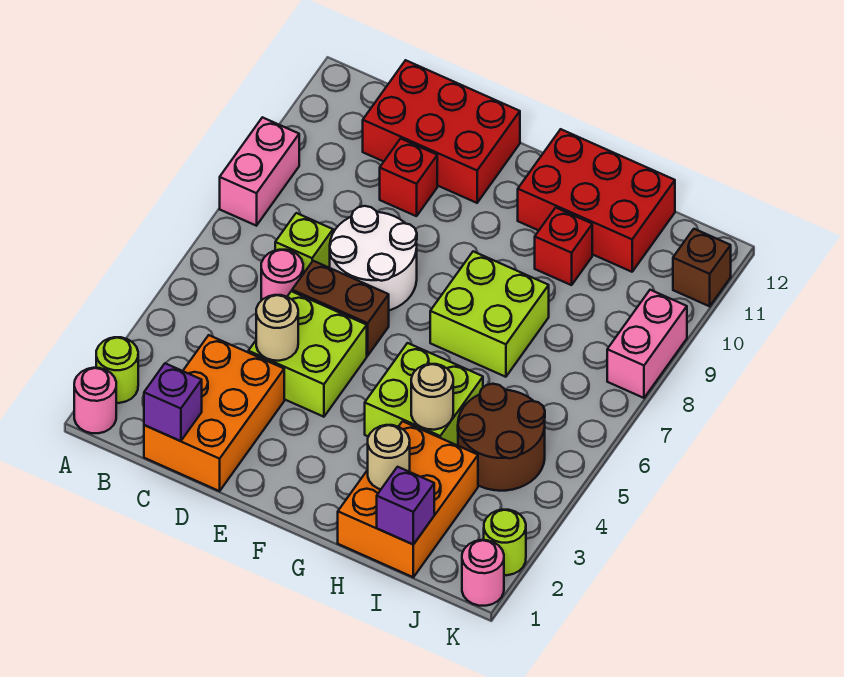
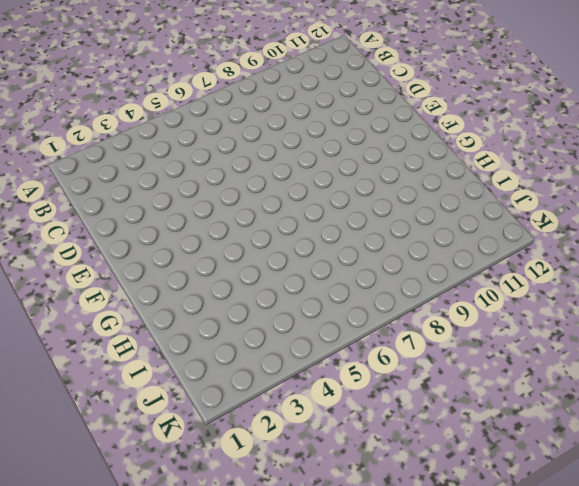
none -> pink round brick A1 level 1
none -> lime round brick A2 level 1
none -> pink brick A8:A9 level 1

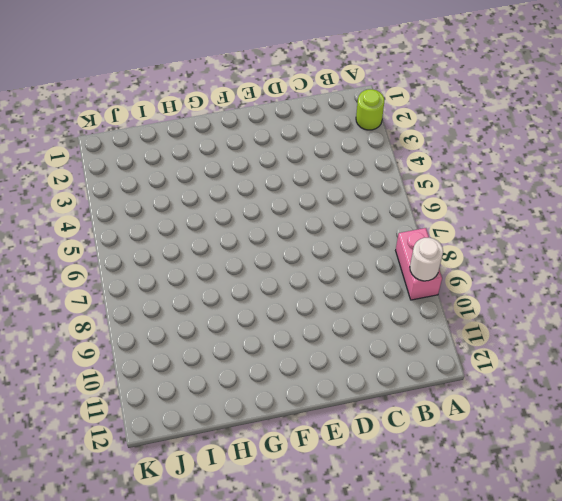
white round brick A9 level 2 -> none
none -> pink round brick A1 level 1
none -> orange brick C1:D3 level 1
none -> pink round brick C6 level 1

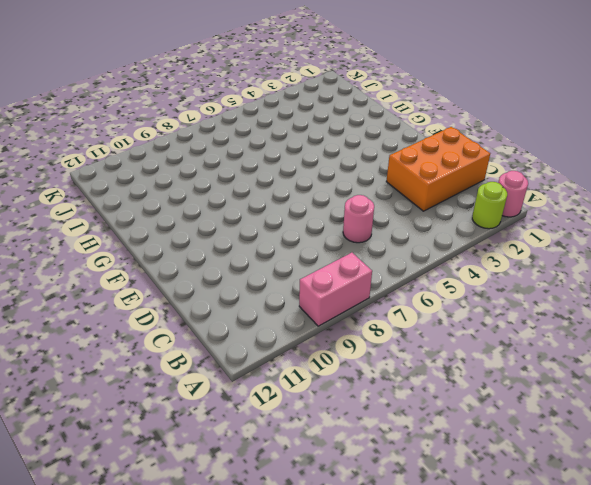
none -> lime brick C7 level 1
none -> red brick C11:E12 level 1
none -> lime brick D4:E5 level 1

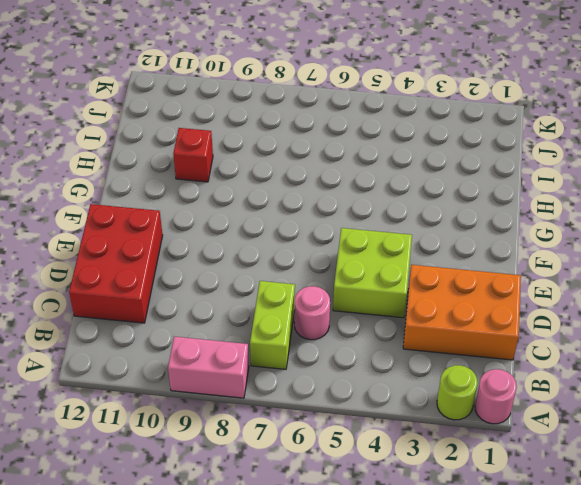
lime brick B7:C7 level 1 -> lime brick C7 level 1
none -> brown brick D6:E6 level 1
none -> white round brick D7:E8 level 1
none -> red brick D10 level 1

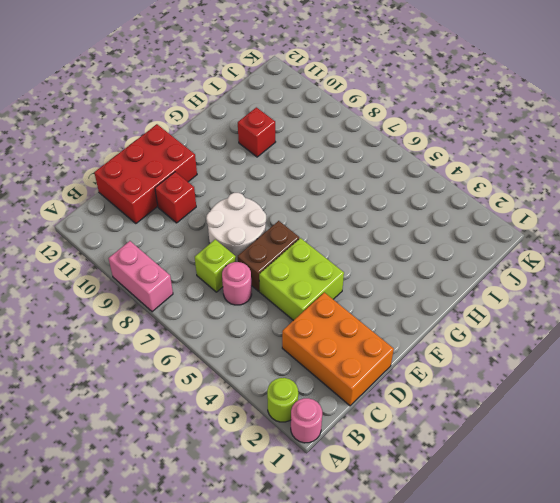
none -> lime brick G4:H5 level 1
none -> lime brick G7:H8 level 1
none -> red brick G11:I12 level 1

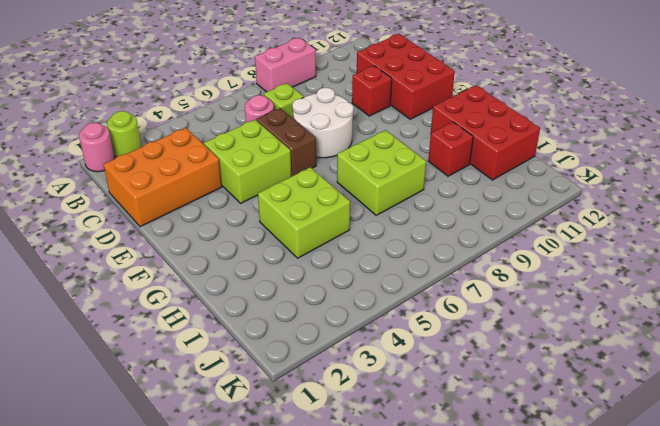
none -> orange brick H1:I3 level 1
none -> brown round brick I4:J5 level 1
none -> pink round brick K1 level 1

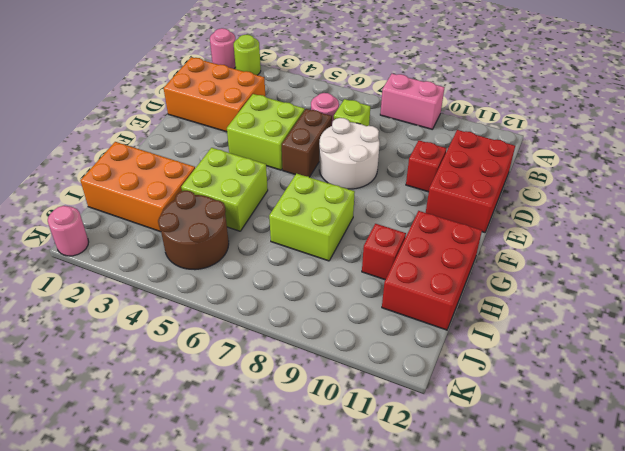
none -> lime round brick K2 level 1
none -> pink brick K8:K9 level 1
none -> brown brick K11 level 1

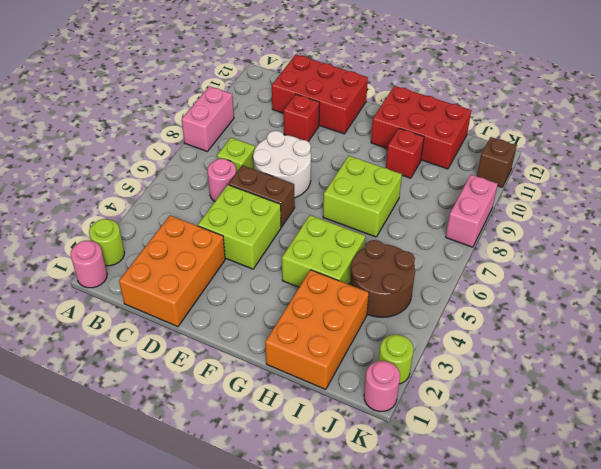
none -> purple brick C1 level 2
none -> tan round brick D4 level 2
none -> tan round brick H2 level 2

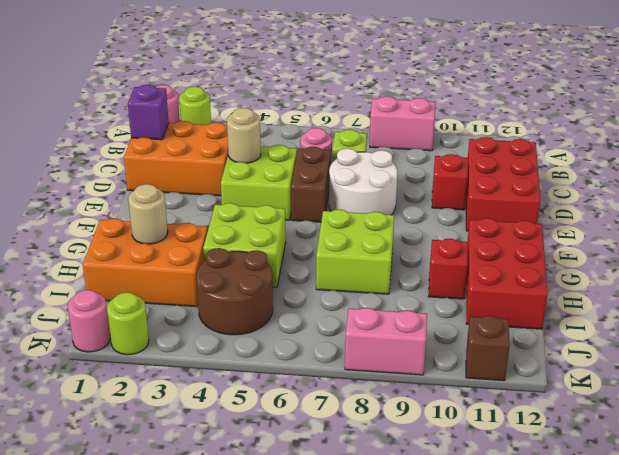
none -> tan round brick H4 level 2
none -> purple brick I1 level 2

